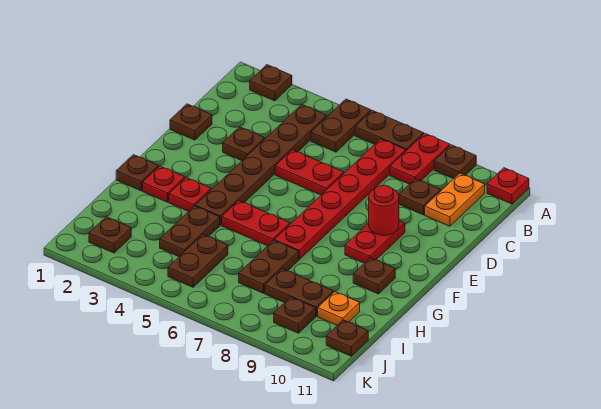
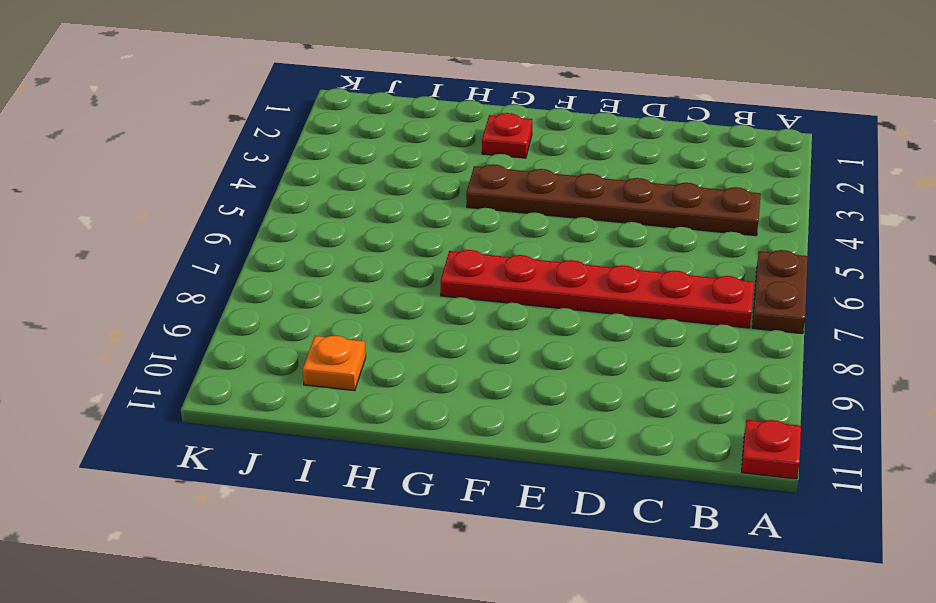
none -> brown plate A2 level 1
none -> brown plate A5:B5 level 1
none -> red plate A8:B8 level 1

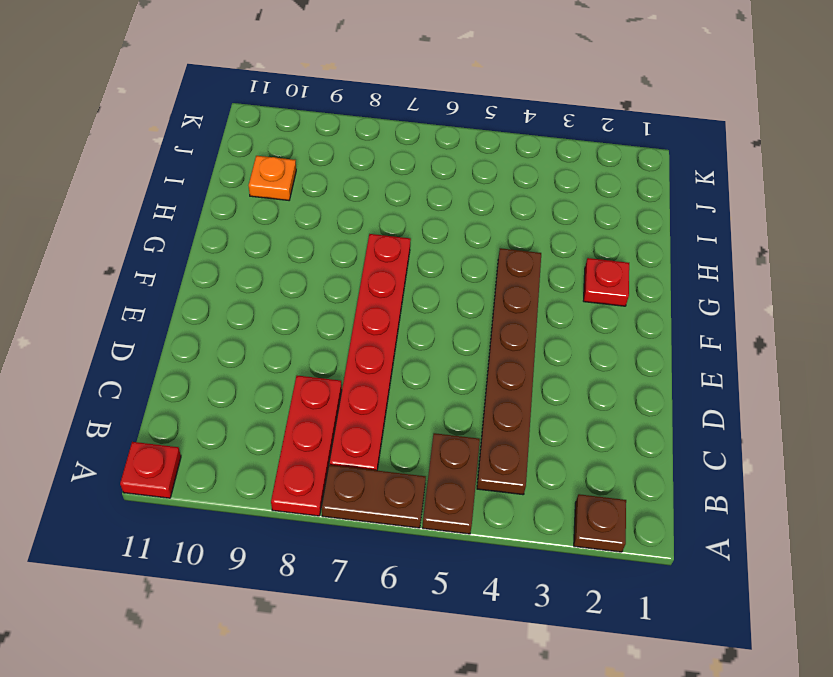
red plate A8:C8 level 1 -> red plate A8:B8 level 1
none -> brown plate A9 level 1
none -> orange plate B10:C10 level 1
none -> brown plate C9 level 1

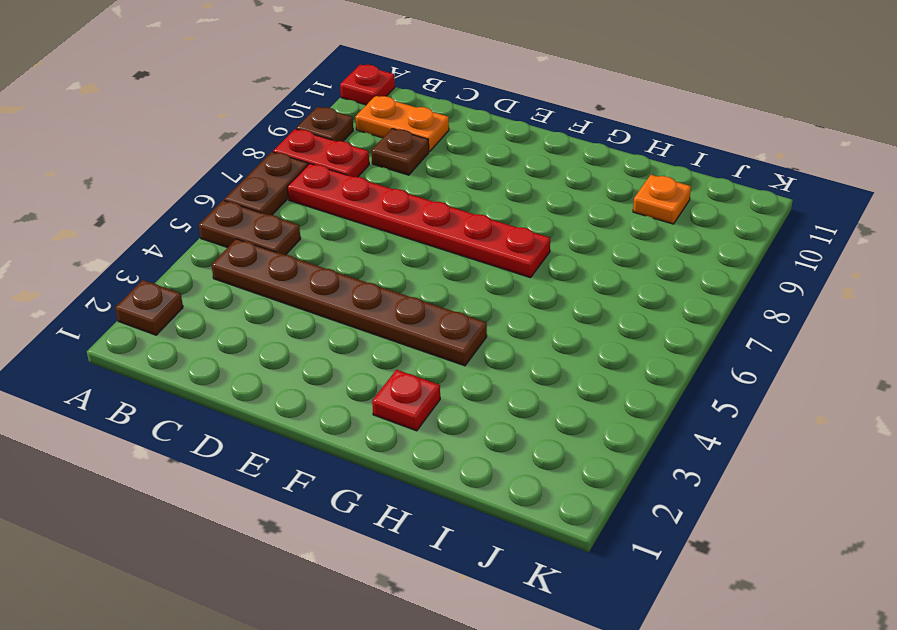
none -> brown plate D1 level 1
none -> brown plate D3 level 1
none -> red plate D5:D6 level 1

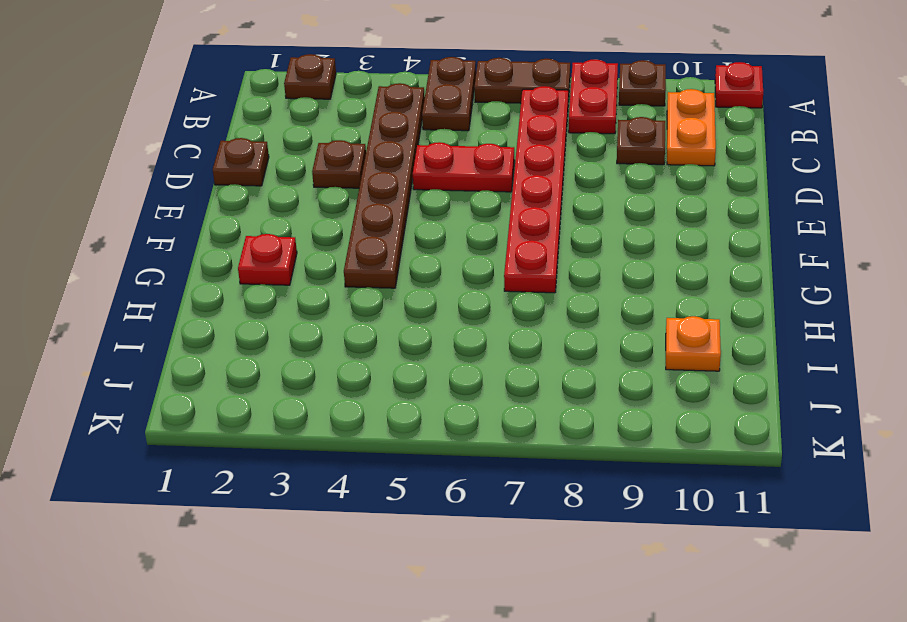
none -> red plate E9:F9 level 1
none -> brown plate G1 level 1
none -> red plate G3 level 1

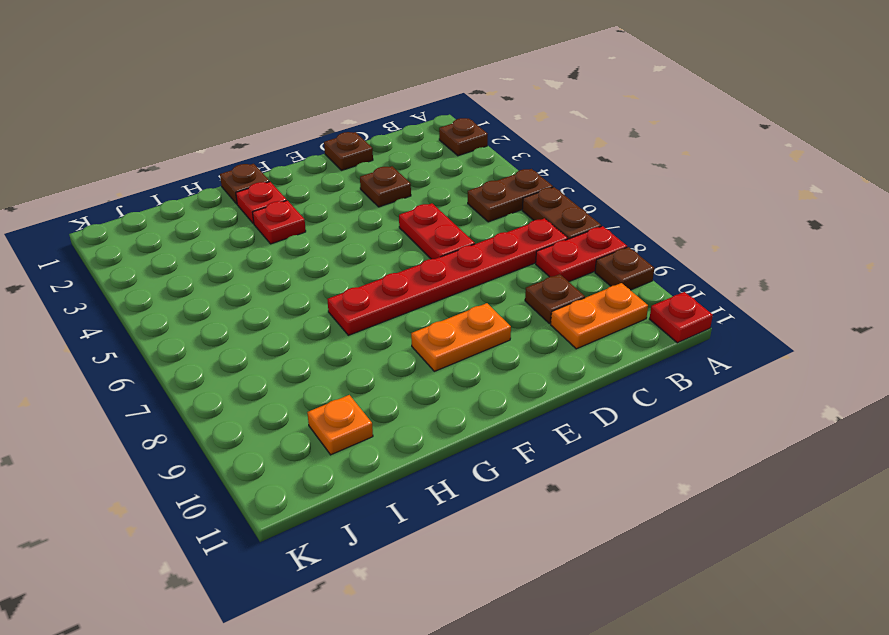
orange plate E9:F9 level 1 -> red plate E9:F9 level 1
none -> brown plate B4:G4 level 1
none -> red plate G5:G6 level 1
none -> brown plate G10 level 1

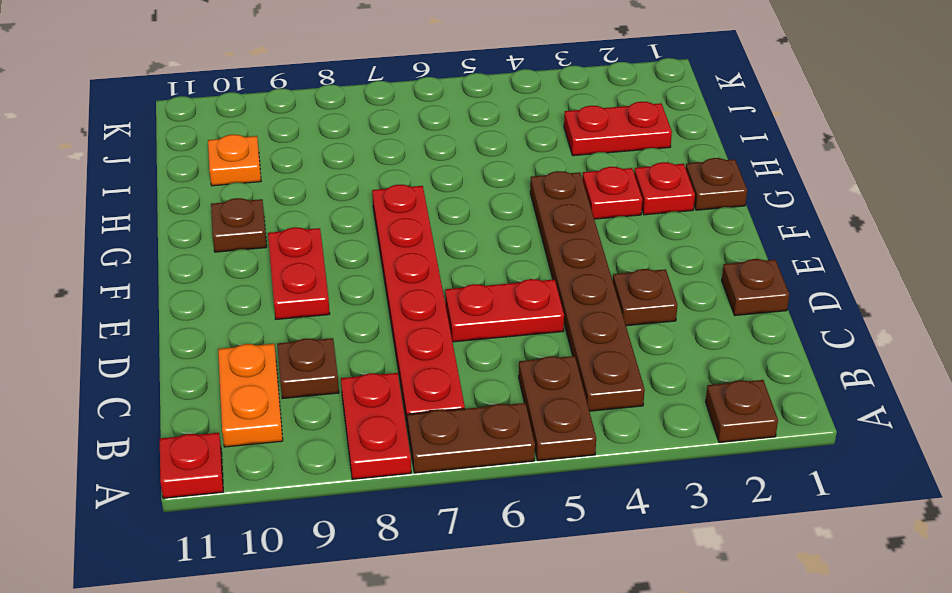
red plate I2:I3 level 1 -> red plate G5:G6 level 1
none -> brown plate A9 level 1
none -> brown plate H4:I4 level 1
none -> brown plate H7:I7 level 1

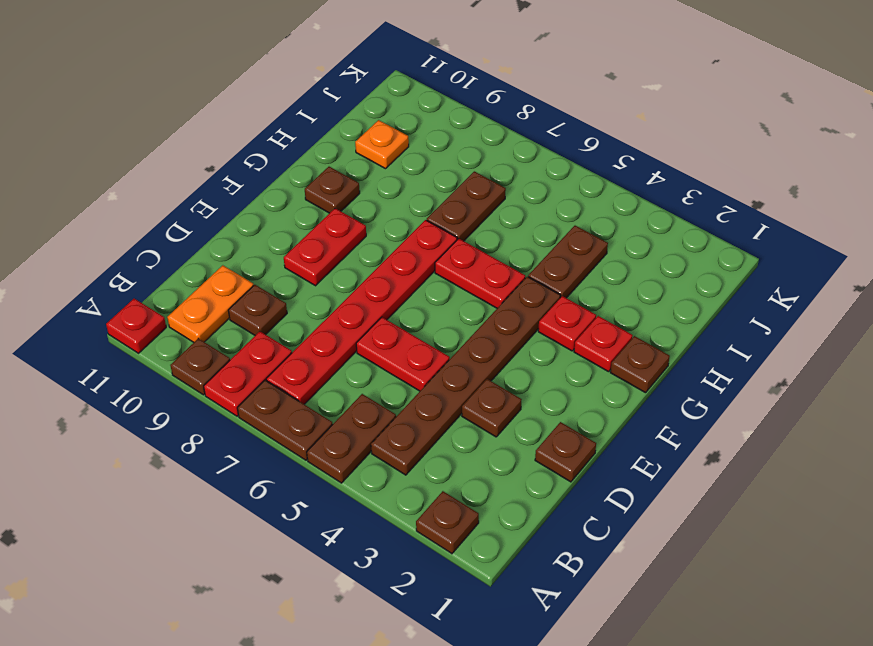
none -> brown plate I5:J5 level 1
none -> brown plate I8:I9 level 1
none -> brown plate J2 level 1

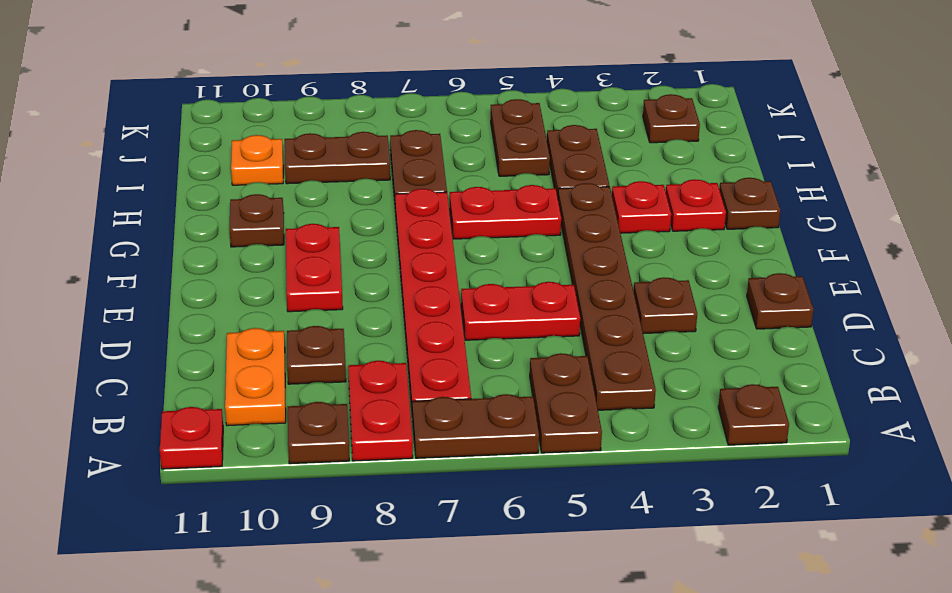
none -> brown plate J9 level 1
none -> brown plate J11 level 1
none -> red round brick E9 level 2

